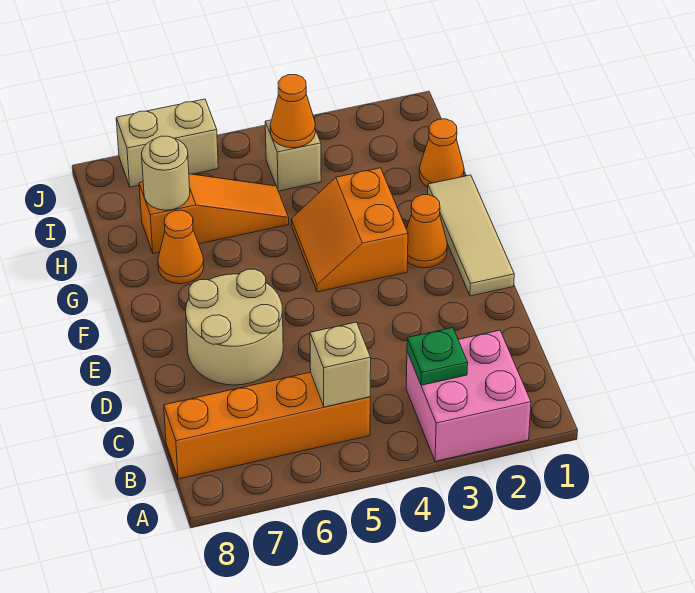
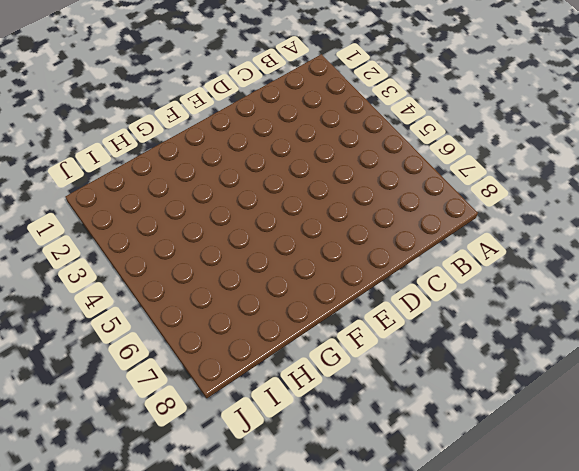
none -> pink brick A2:B3 level 1
none -> orange brick B5:B8 level 1
none -> tan round brick D6:E7 level 1

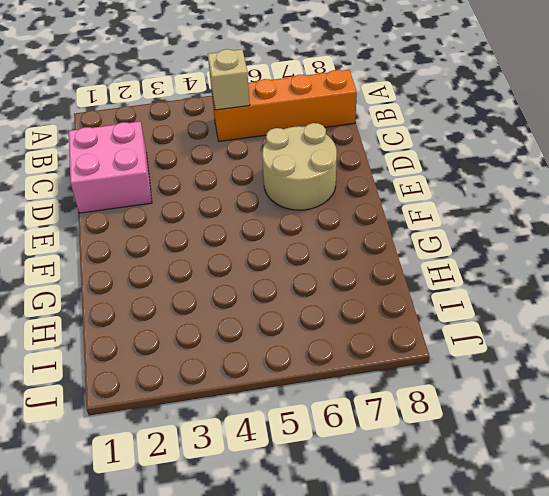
pink brick C1:D2 level 1 -> pink brick A2:B3 level 1
none -> tan tile E1:G1 level 1
none -> orange cone F2 level 1
none -> orange slope F3:G4 level 1 top 3

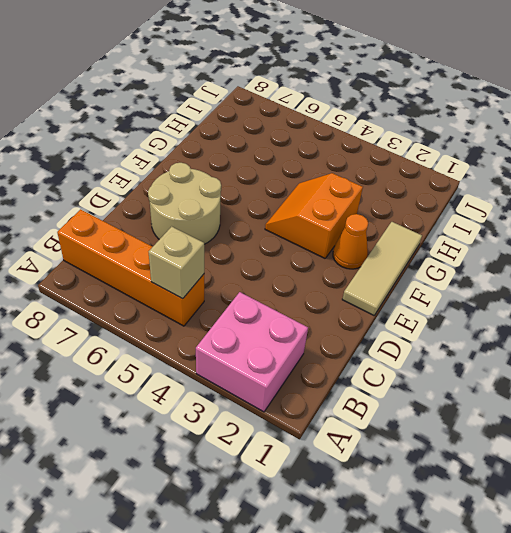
none -> orange cone G7 level 1
none -> orange cone H1 level 1
none -> orange slope H5:H7 level 1 top 7

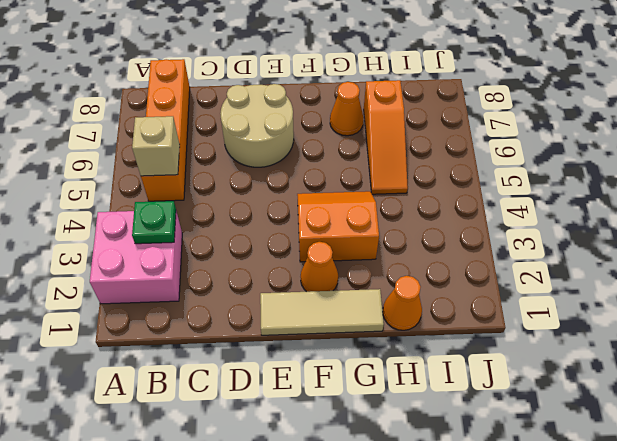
none -> tan brick I4 level 1
none -> tan brick J6:J7 level 1
none -> tan round brick H7 level 2

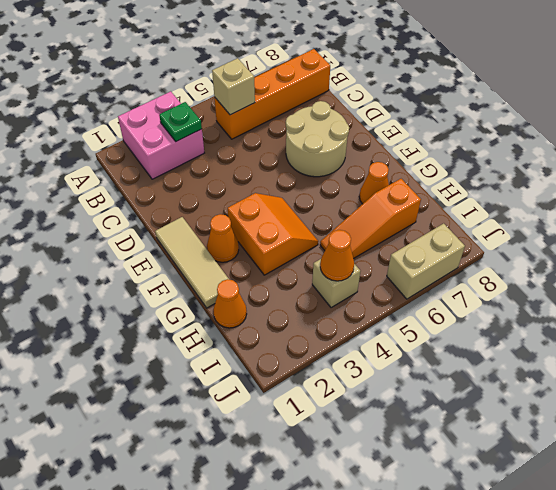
none -> tan round brick H7 level 2

